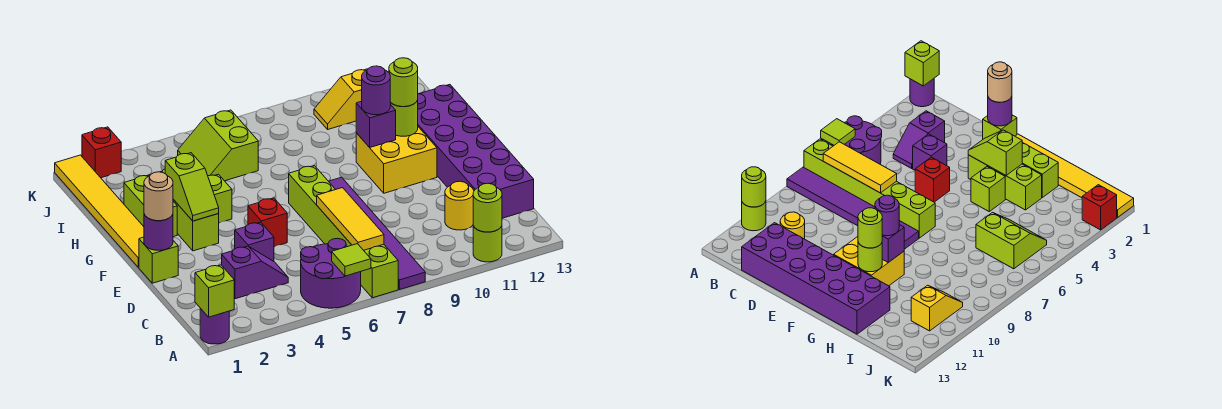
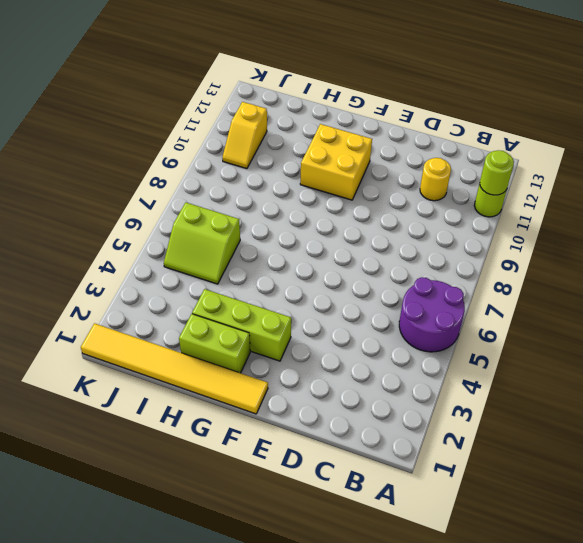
none -> purple round brick A1 level 1
none -> lime brick A7:F7 level 1
none -> purple tile A8:F8 level 1
none -> purple slope C3:C4 level 1 top 3

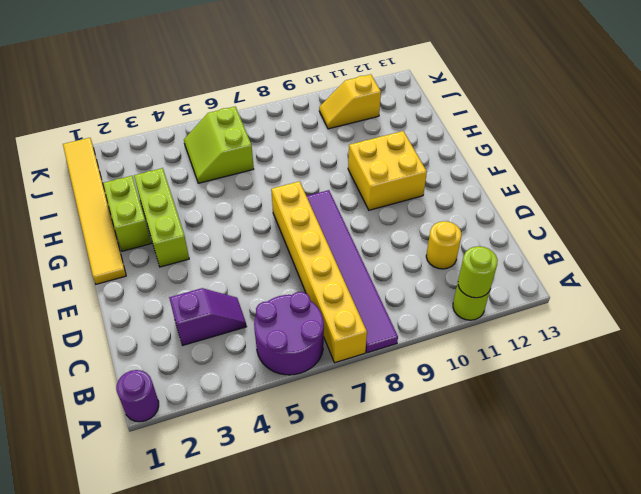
yellow brick A7:F7 level 1 -> lime brick A7:F7 level 1
none -> purple brick C12:H13 level 1
none -> purple brick D4 level 1
none -> lime brick E1 level 1
none -> red brick E5 level 1

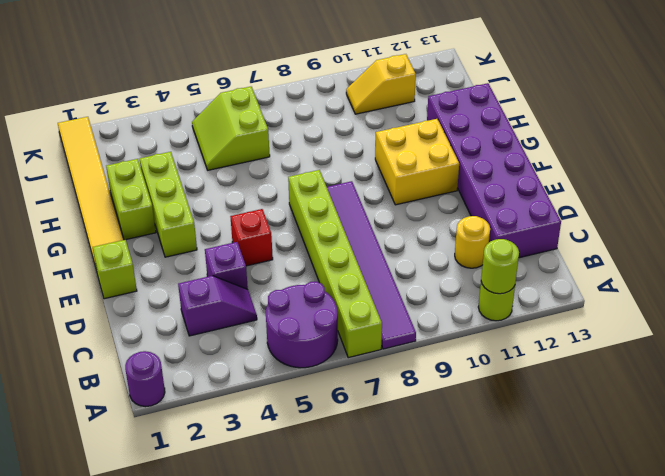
none -> lime brick G4 level 1
none -> red brick K2 level 1
none -> lime brick A1 level 2
none -> lime tile A6 level 2

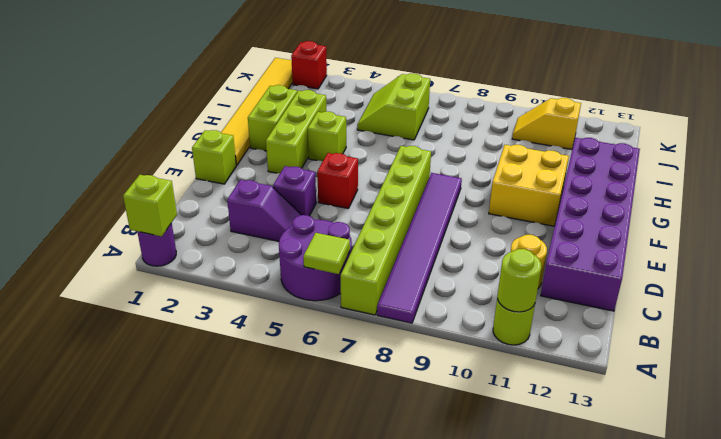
none -> yellow tile B7:D7 level 2
none -> purple round brick E1 level 2
none -> lime slope F3:G3 level 2 top G
none -> purple brick G10 level 2

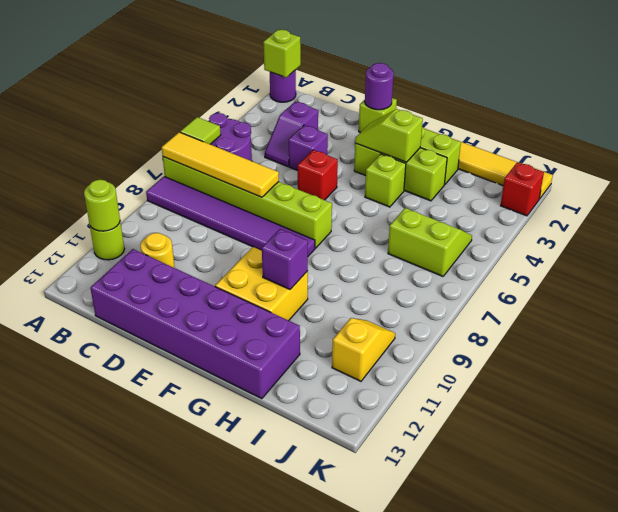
yellow tile A7:D7 level 2 -> yellow tile B7:D7 level 2
none -> lime round brick G11 level 2
none -> tan round brick E1 level 3
none -> purple round brick G10 level 3
none -> lime round brick G11 level 3

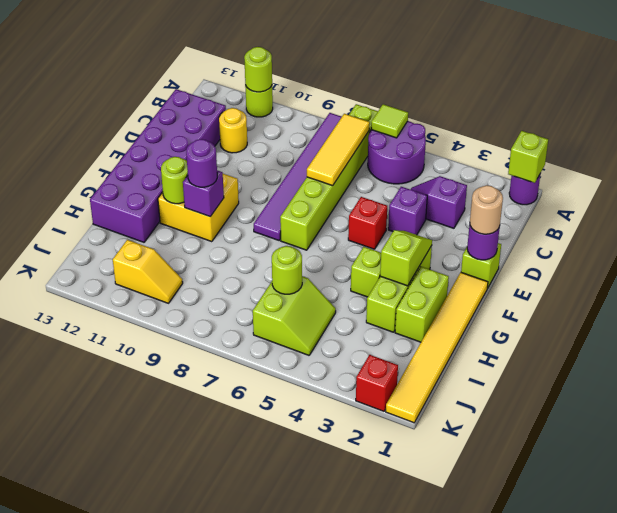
lime round brick I6 level 2 -> lime round brick G11 level 3

